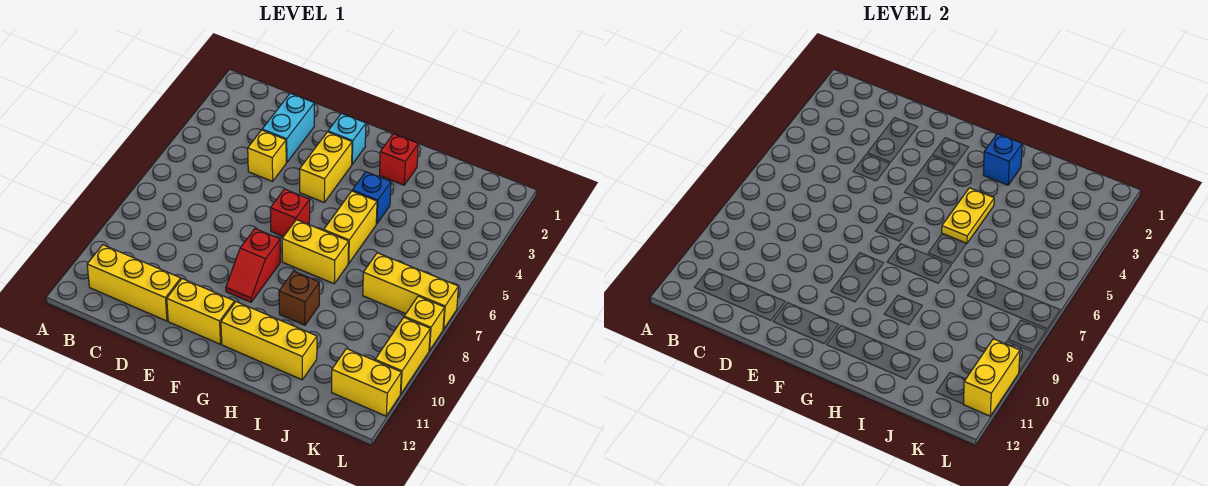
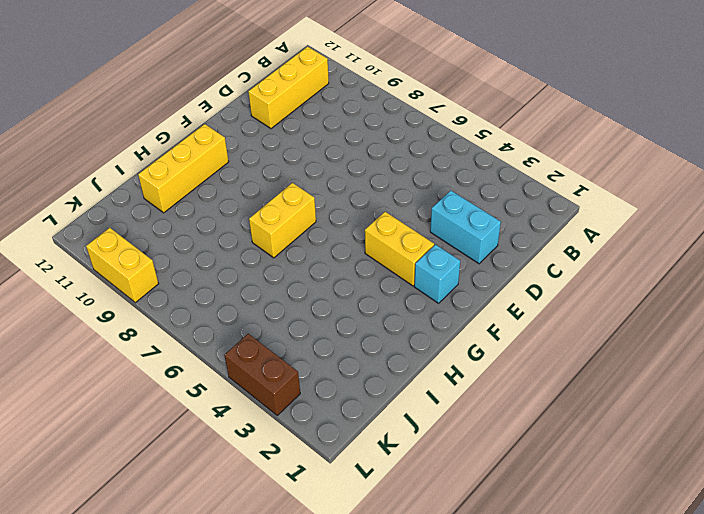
brown brick L3:L4 level 1 -> none
none -> yellow brick D4 level 1
none -> yellow brick E11:F11 level 1
none -> red brick F6 level 1

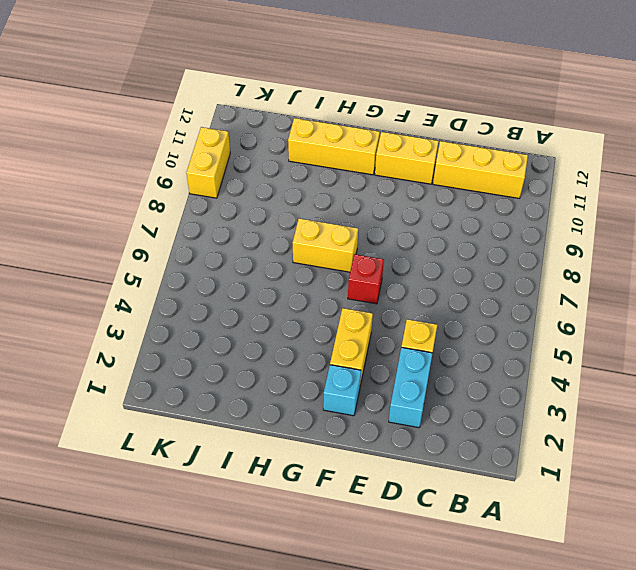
none -> red slope F8:F9 level 1 top 8
none -> red brick H2 level 1
none -> blue brick H4 level 1

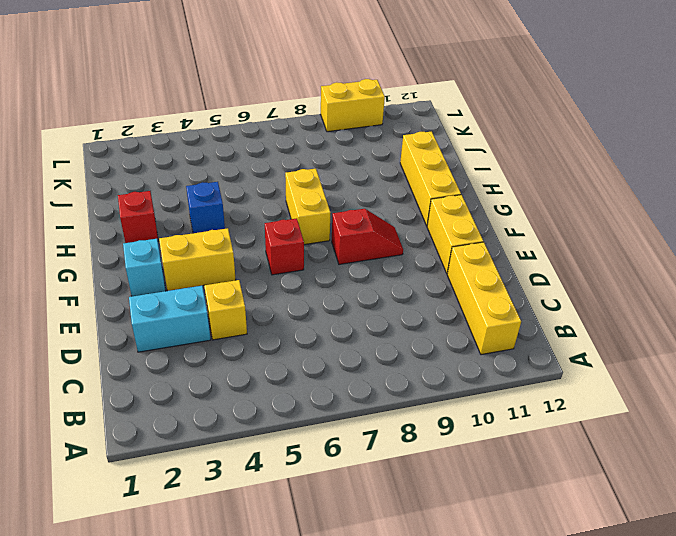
none -> yellow brick H5:H6 level 1
none -> brown brick H9 level 1
none -> yellow brick J7:L7 level 1

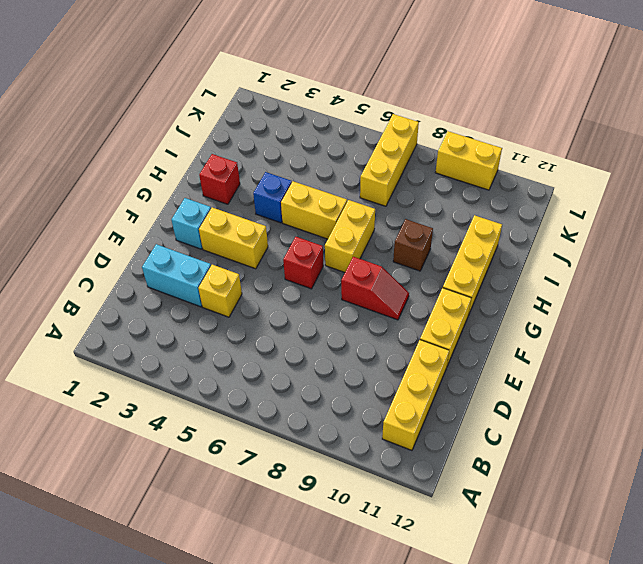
none -> yellow brick K11:L11 level 1
none -> yellow brick L8 level 1
none -> blue brick H2 level 2

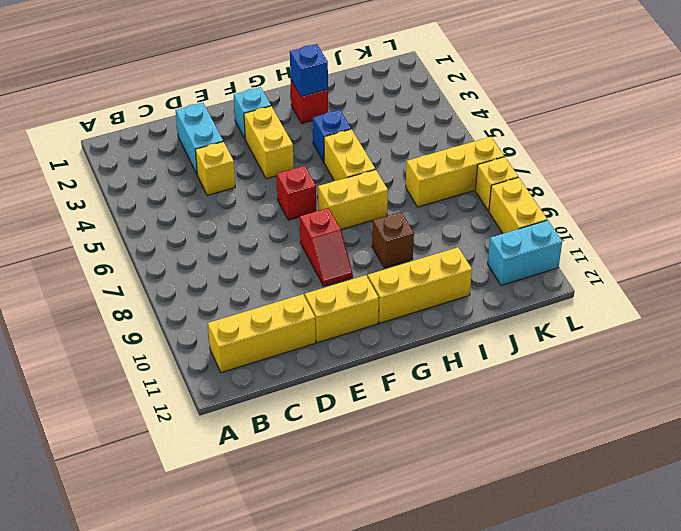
cyan brick K11:L11 level 1 -> yellow brick K11:L11 level 1
none -> yellow plate H4:H5 level 2
none -> yellow brick L10:L11 level 2

